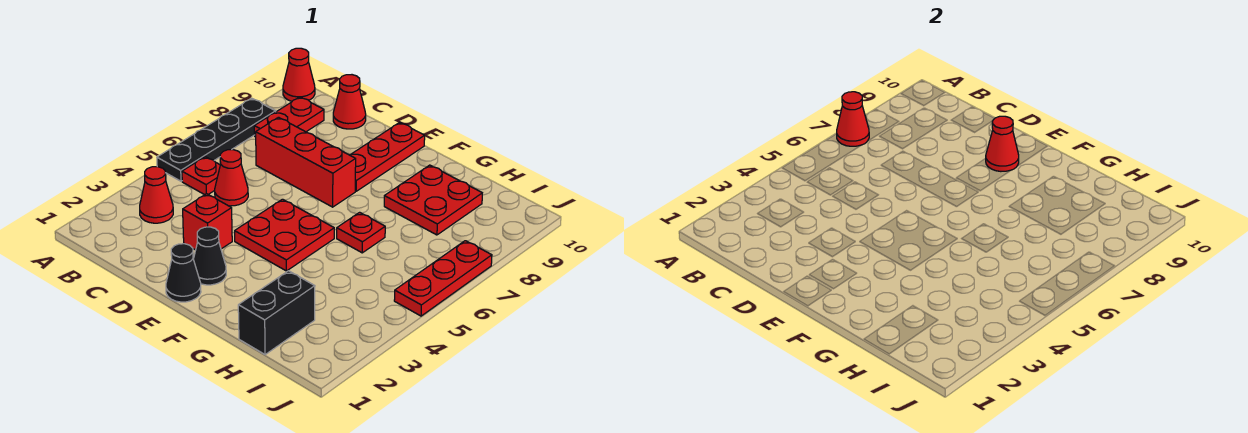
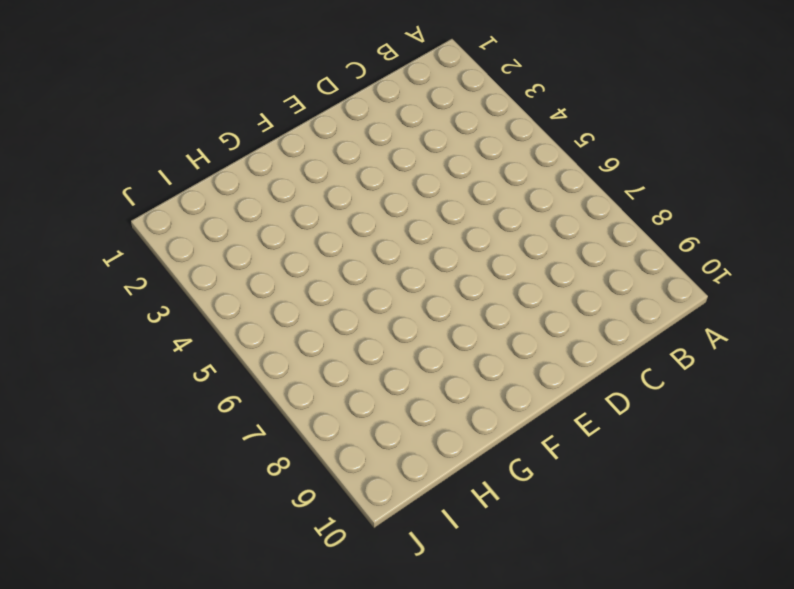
none -> black plate A5:A8 level 1
none -> red cone A10 level 1
none -> red cone B3 level 1

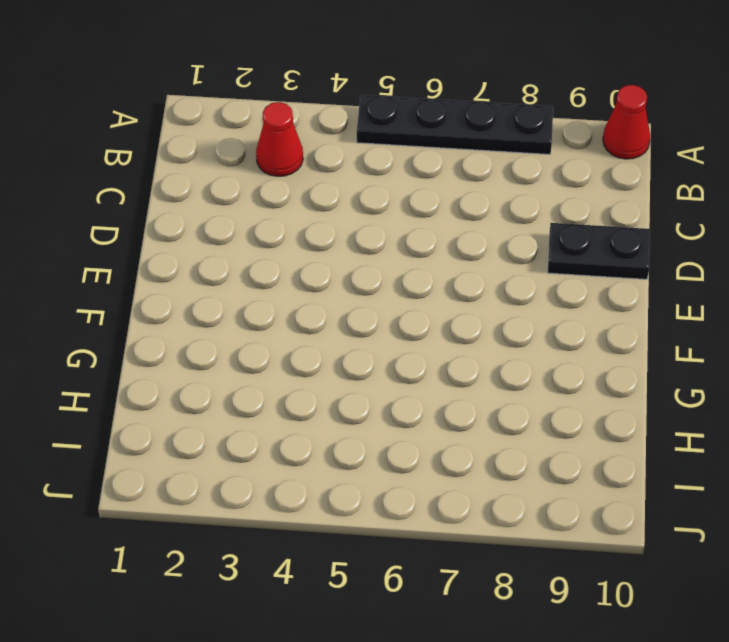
black plate D9:D10 level 1 -> none
none -> red plate B5 level 1
none -> red plate B8:B9 level 1
none -> red cone C5 level 1

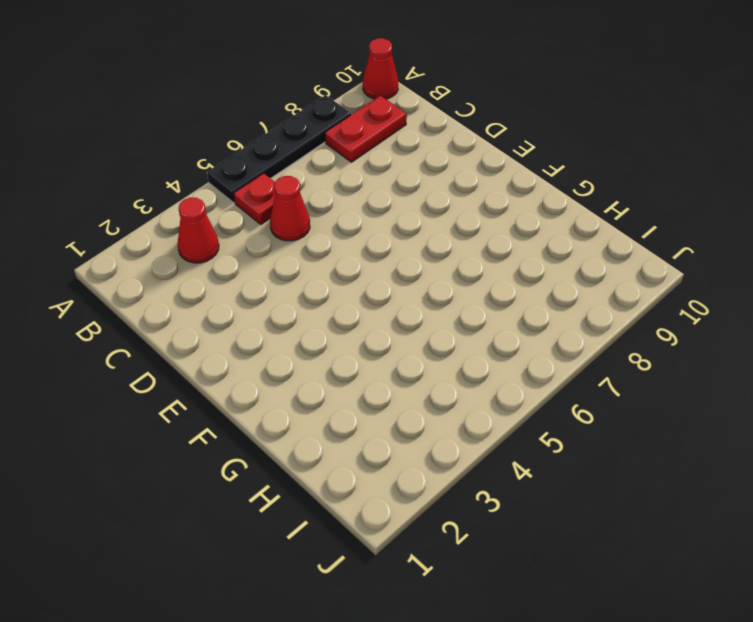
none -> red brick C7:E7 level 1
none -> red cone C10 level 1
none -> red brick D3 level 1

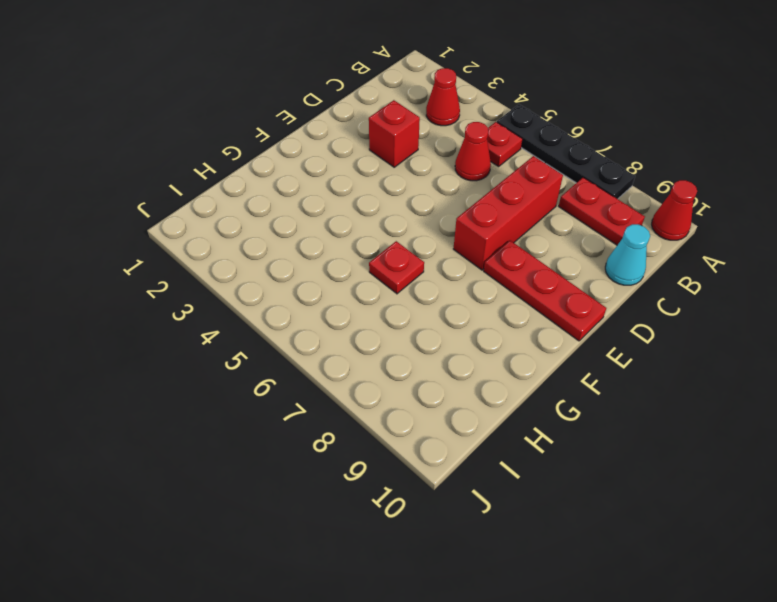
cyan cone C10 level 1 -> red cone C10 level 1
none -> black cone E1 level 1
none -> black cone E2 level 1
none -> red plate E4:F5 level 1

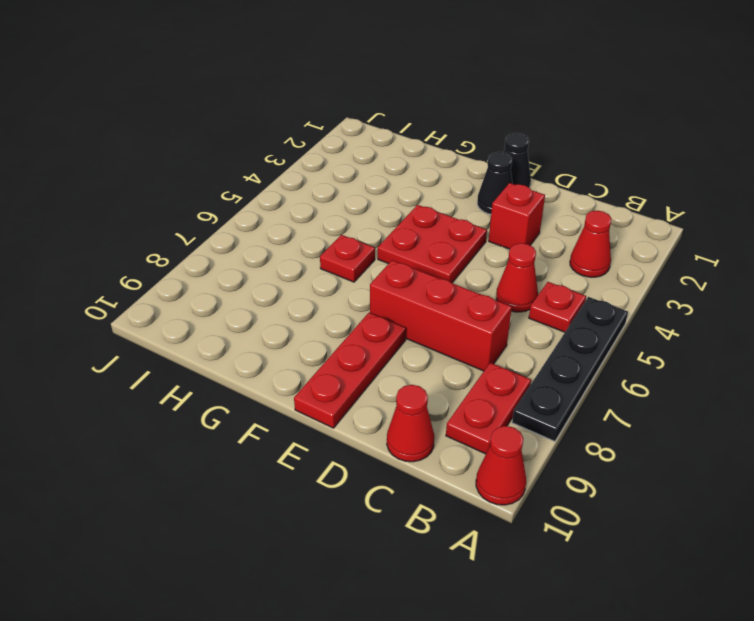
none -> red plate G8:H9 level 1
none -> black brick H1:H2 level 1
none -> red plate J5:J7 level 1

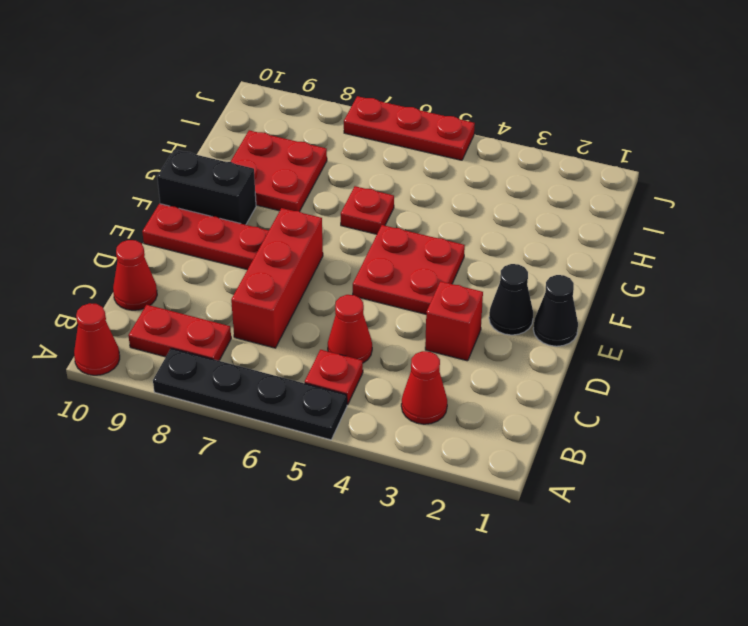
black brick F9:F10 level 1 -> black brick H1:H2 level 1
none -> red cone A7 level 2
none -> red cone E9 level 2

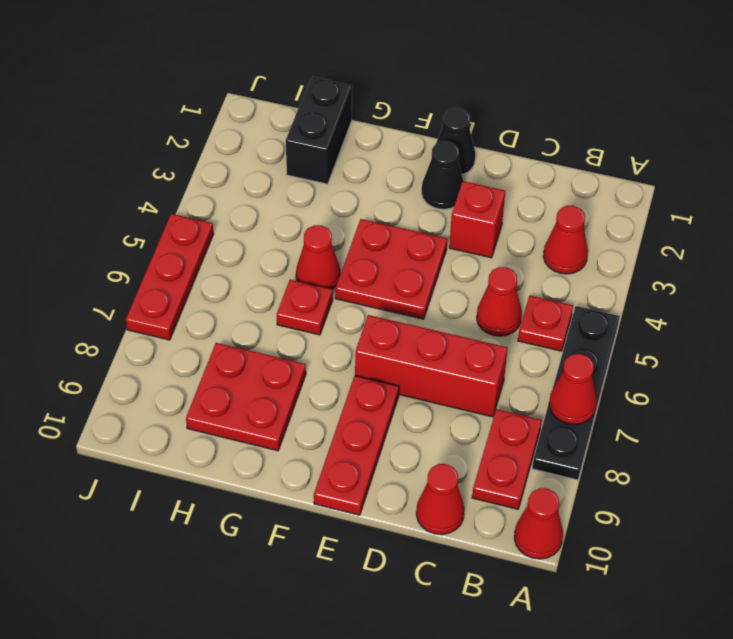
red cone G5 level 1 -> red cone E9 level 2

